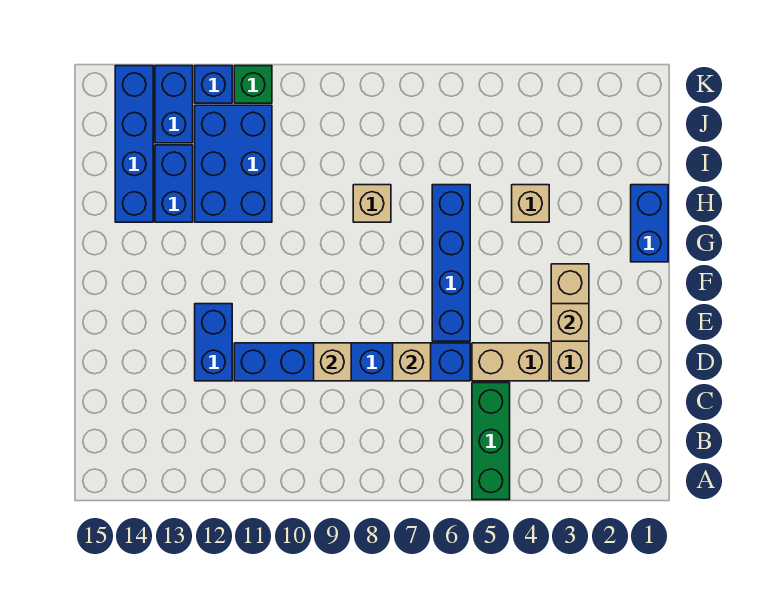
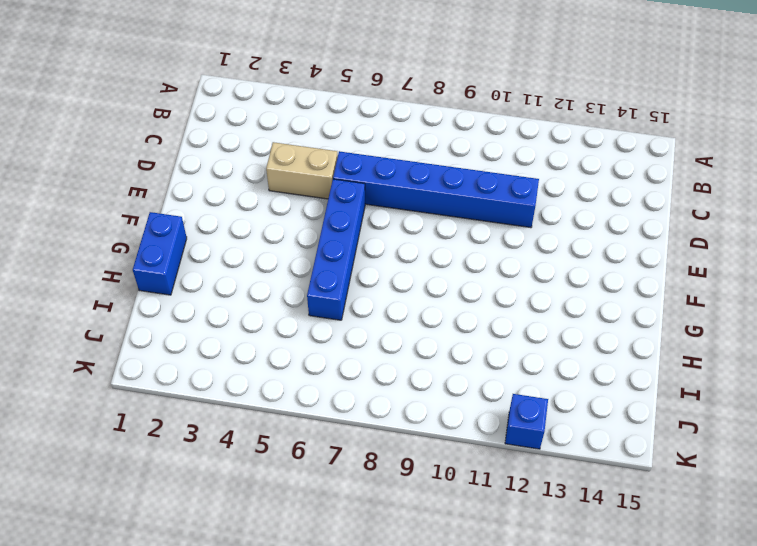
none -> green brick A5:C5 level 1
none -> tan brick D3:F3 level 1
none -> blue brick D12:E12 level 1

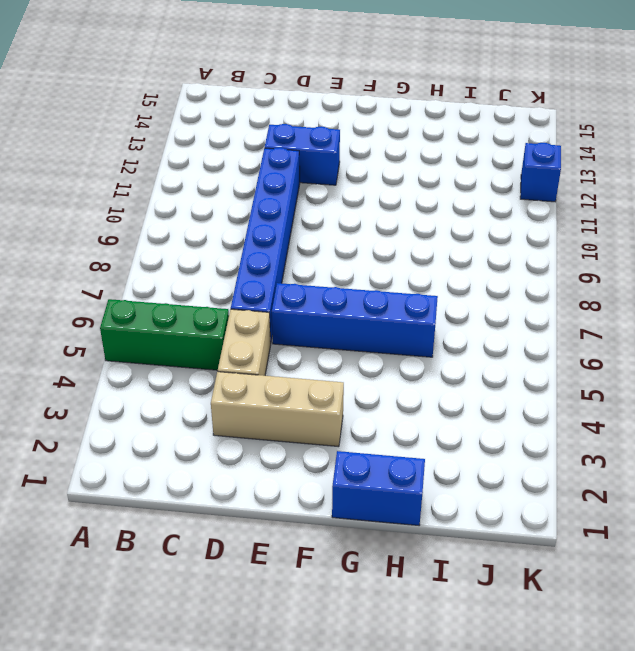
none -> tan brick H4 level 1
none -> tan brick H8 level 1
none -> blue brick H11:J12 level 1

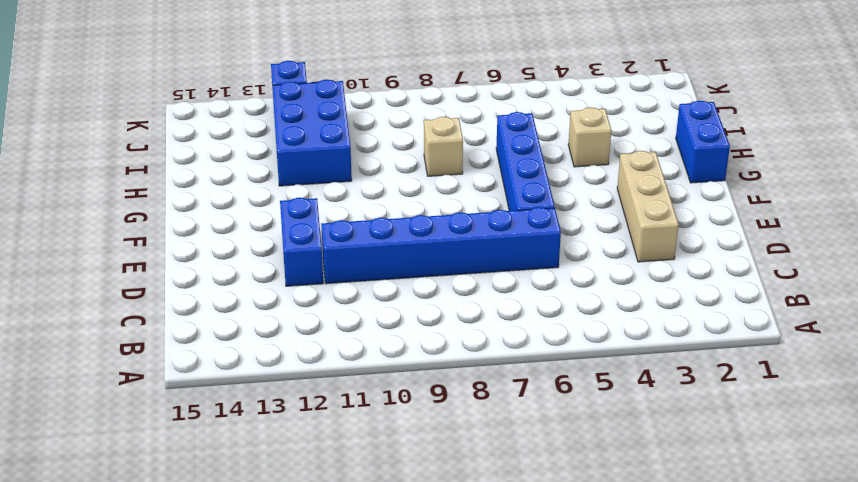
none -> green brick A5:C5 level 1
none -> tan brick D4:D5 level 1
none -> blue brick H13:I13 level 1

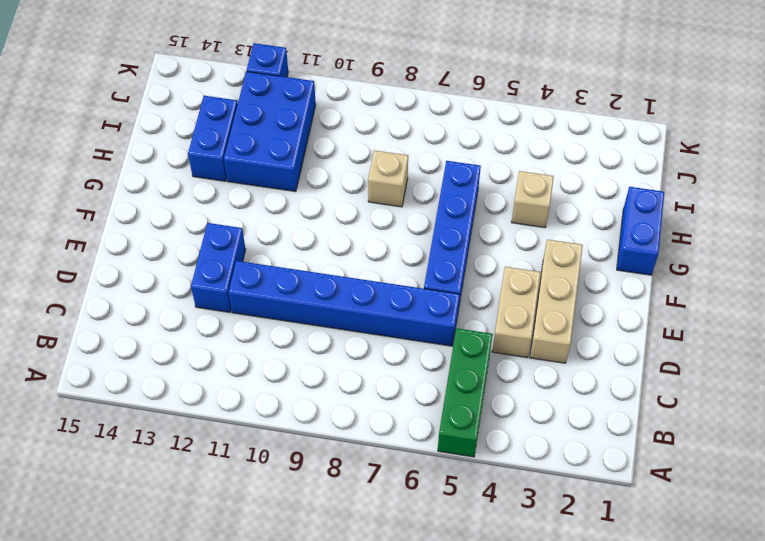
tan brick D4:E4 level 1 -> tan brick D4:D5 level 1
none -> blue brick H14:K14 level 1
none -> blue brick J13:K13 level 1
none -> green brick K11 level 1

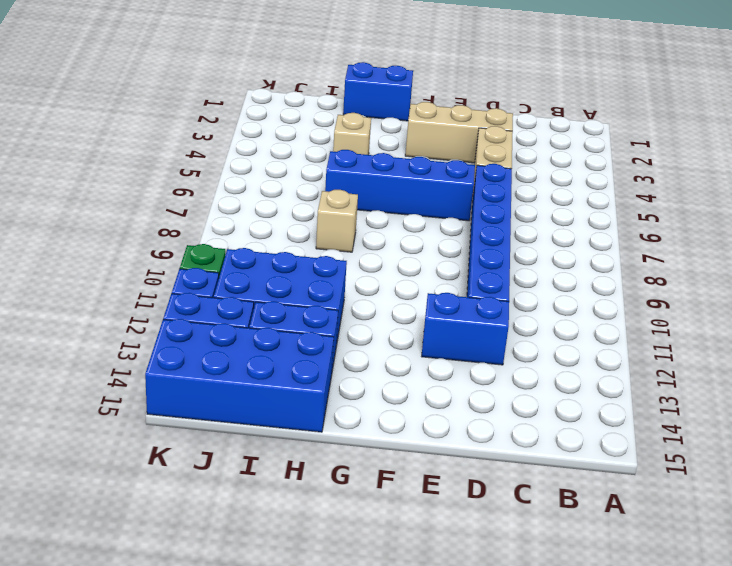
blue brick H14:K15 level 1 -> blue brick H14:K14 level 1
none -> green brick A5:C5 level 1
none -> tan brick D7 level 2
none -> tan brick D9 level 2

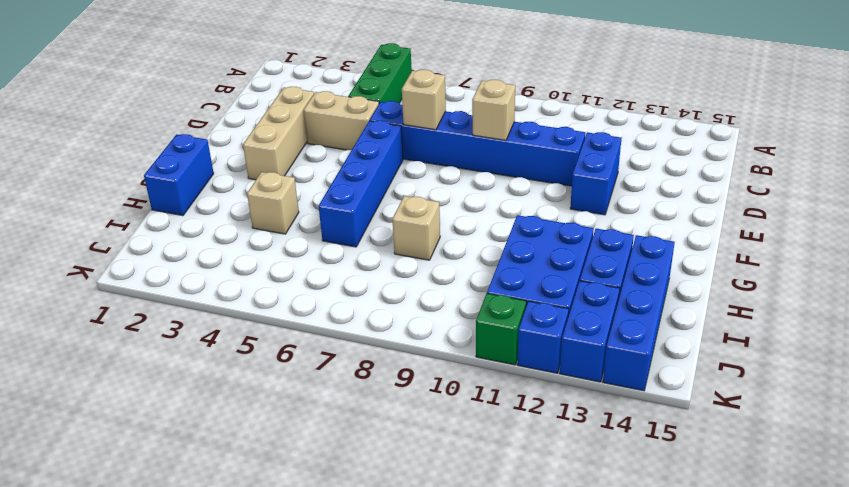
none -> tan brick E3 level 2

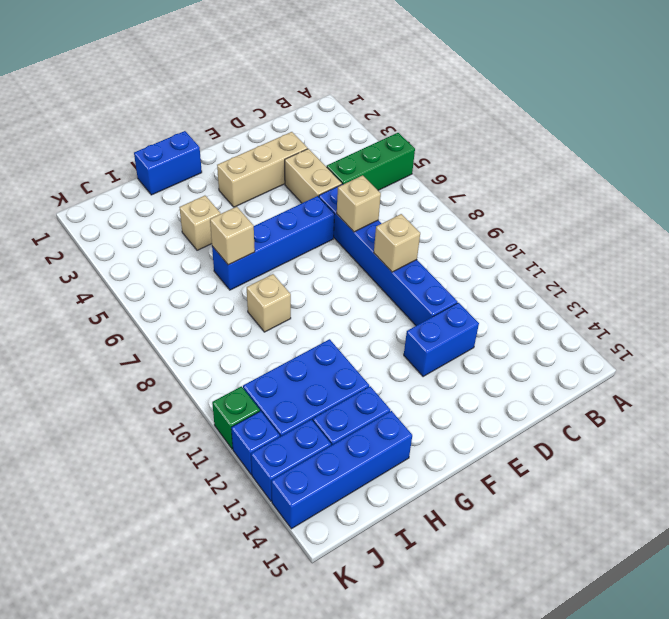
tan brick H6 level 2 -> tan brick E3 level 2

